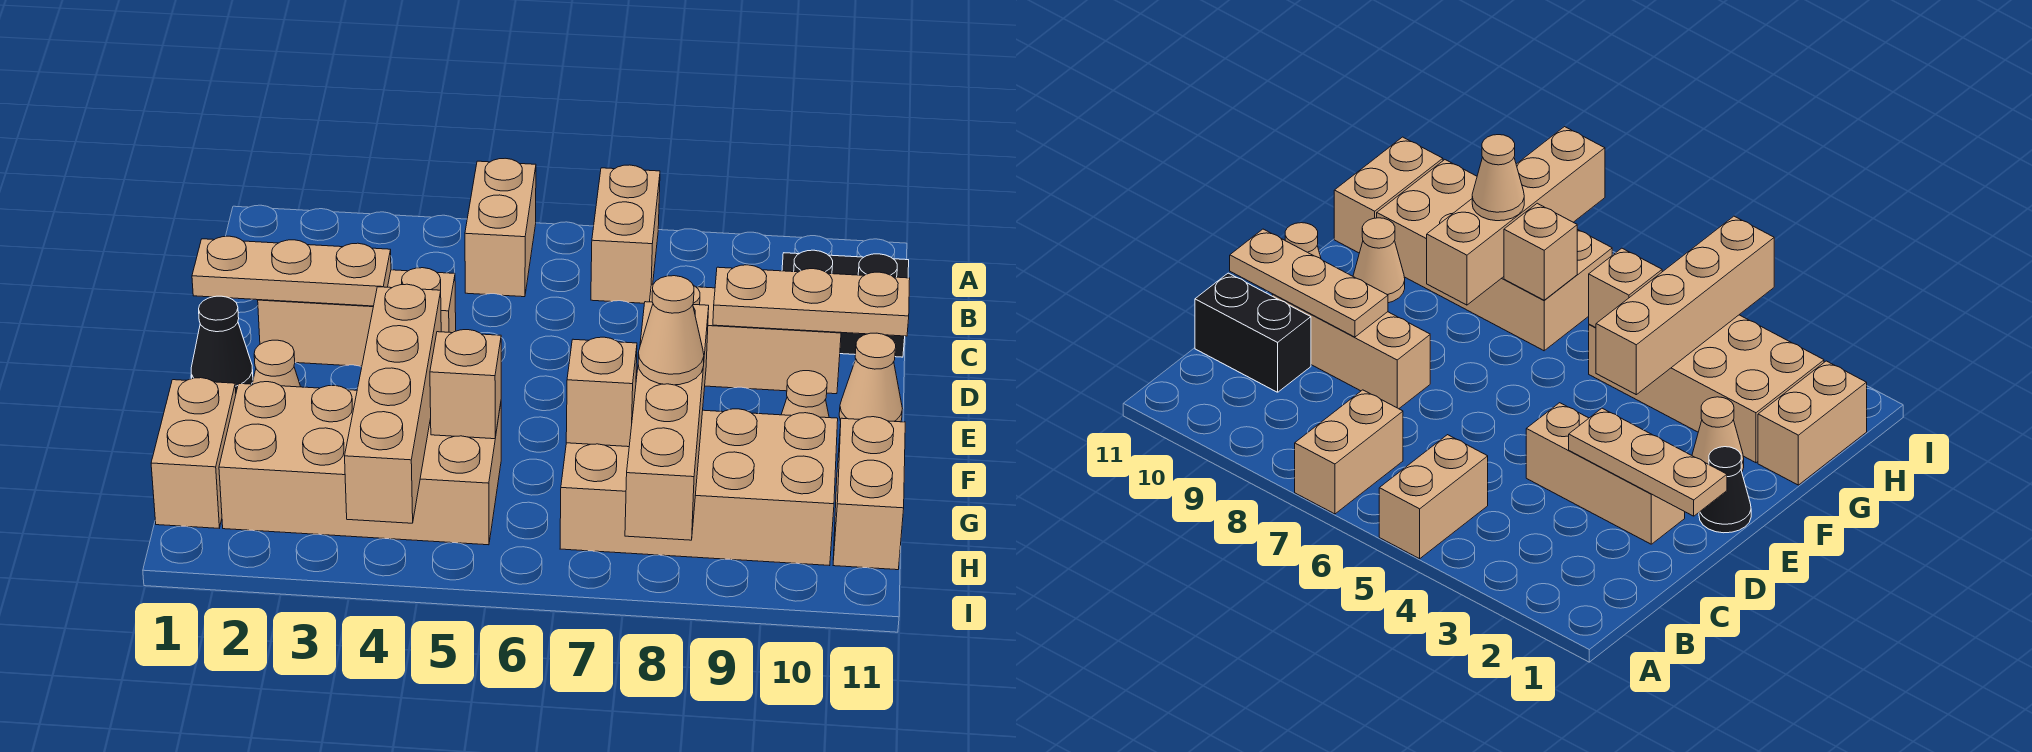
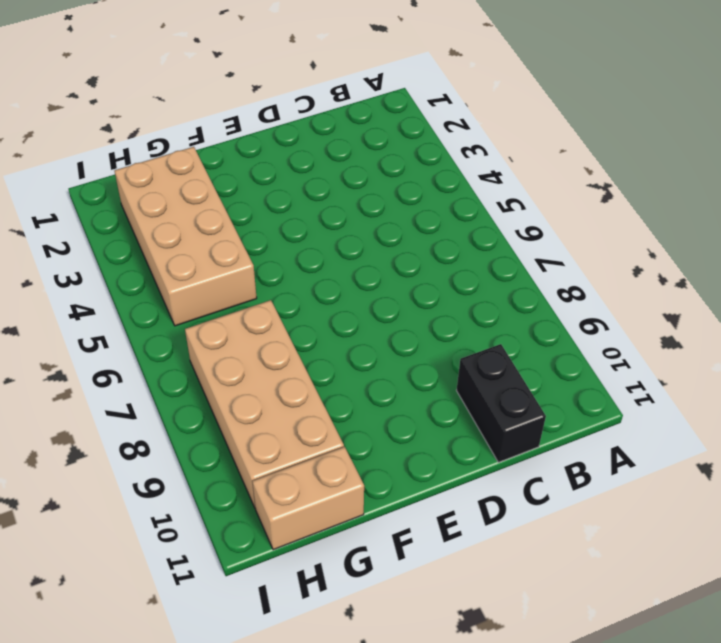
none -> tan brick A5:B5 level 1
none -> tan brick A7:B7 level 1
none -> tan brick D2:D4 level 1

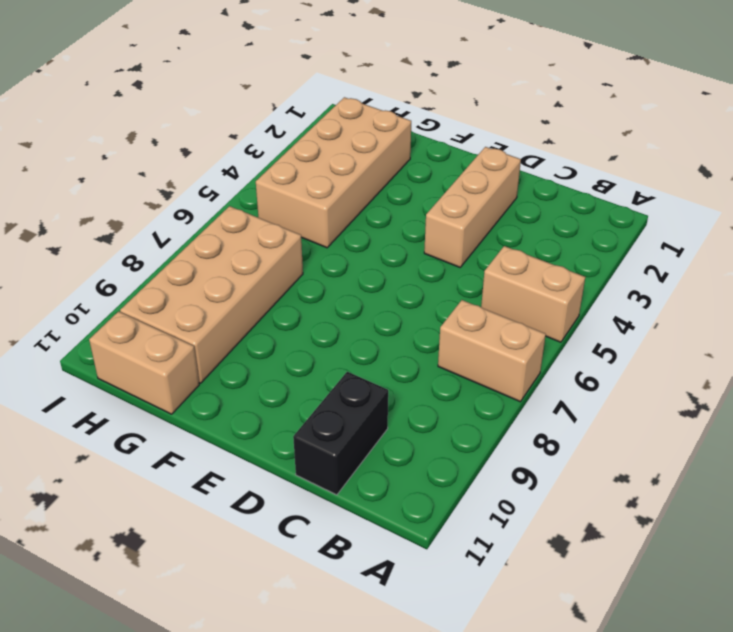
none -> tan brick D8:D10 level 1
none -> black cone E1 level 1
none -> tan cone E11 level 1

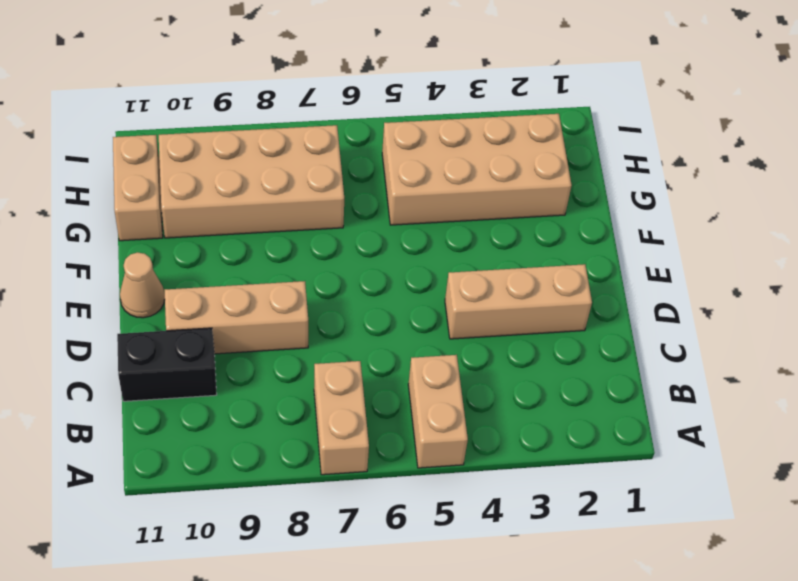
none -> black cone E1 level 1
none -> tan cone F2 level 1
none -> tan cone F10 level 1

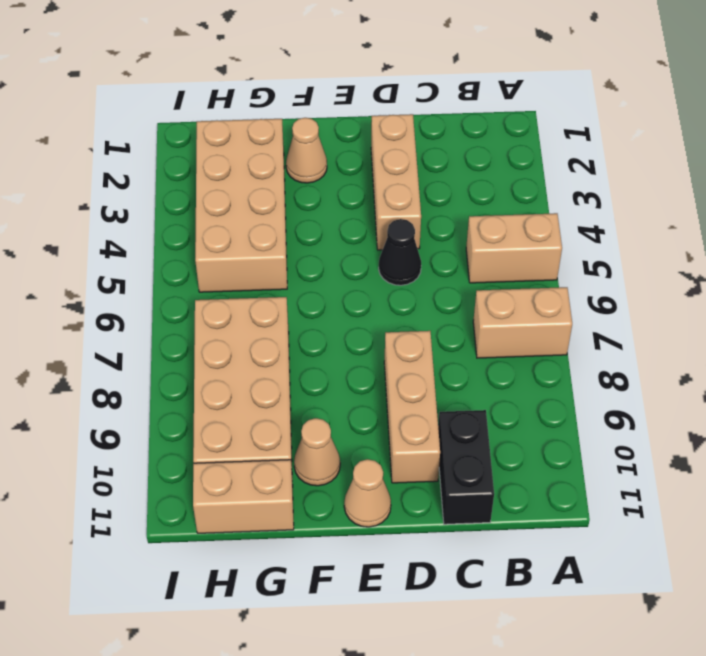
black cone D5 level 1 -> black cone E1 level 1
none -> tan brick G1:H1 level 1
none -> tan plate D1:D3 level 2
none -> tan plate D9:D11 level 2

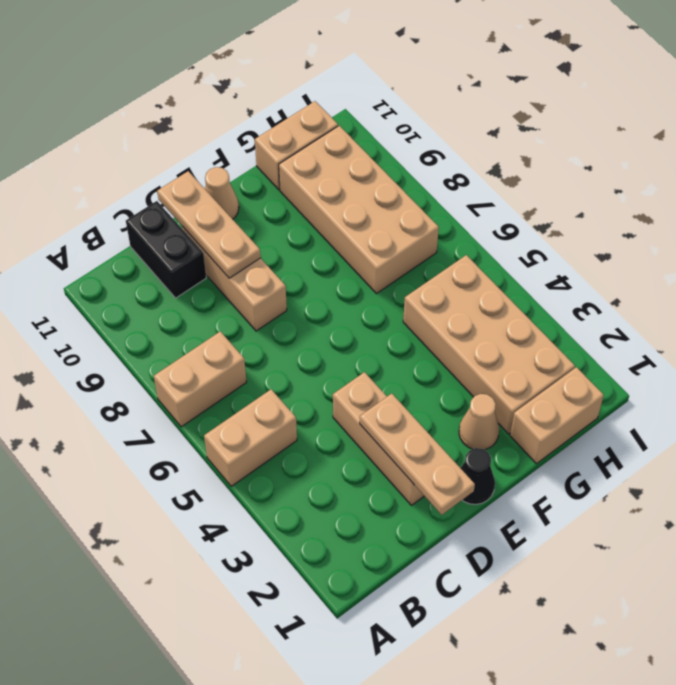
none -> tan cone F10 level 1
none -> tan brick F4:I4 level 2
none -> tan brick F8:I8 level 2

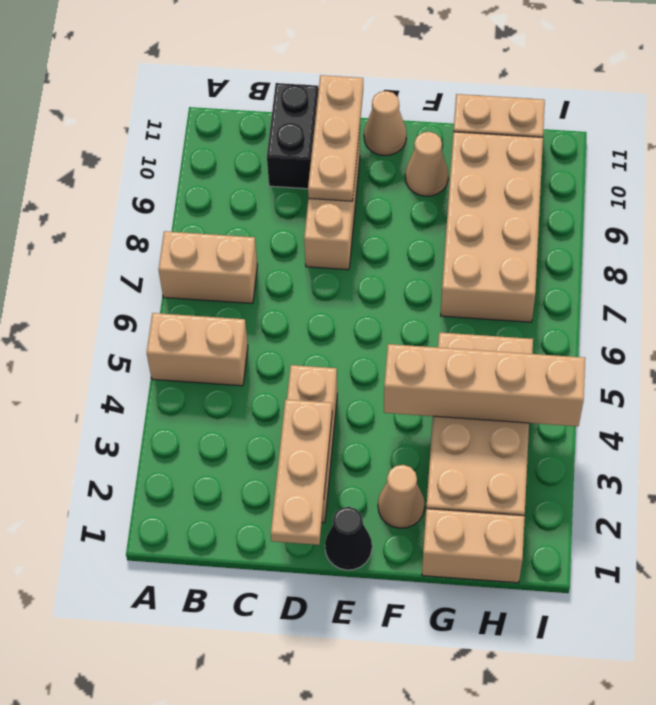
none -> tan brick F8:I8 level 2
none -> tan brick G5 level 2
none -> tan brick G7 level 2

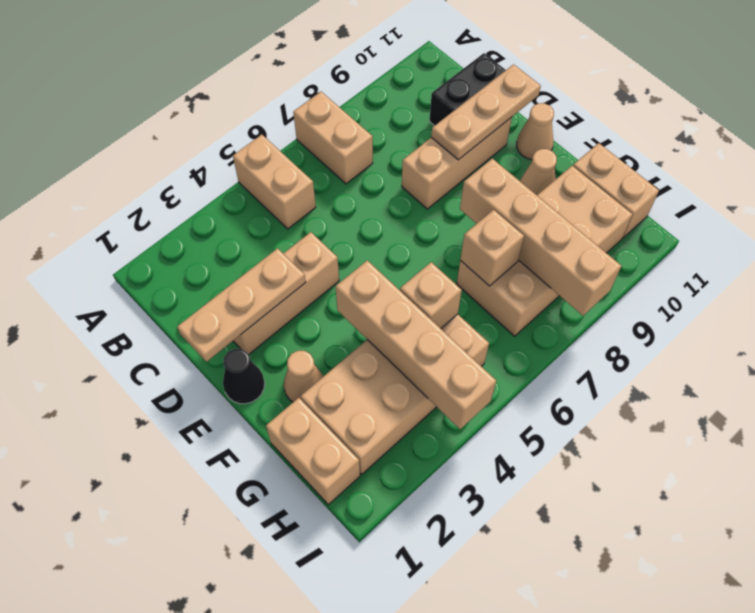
none -> tan cone G8 level 3

